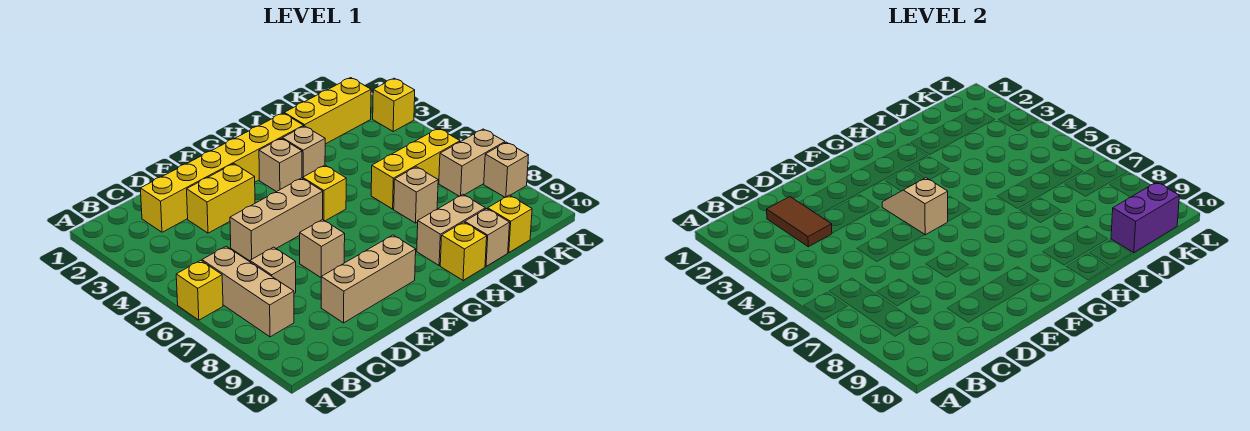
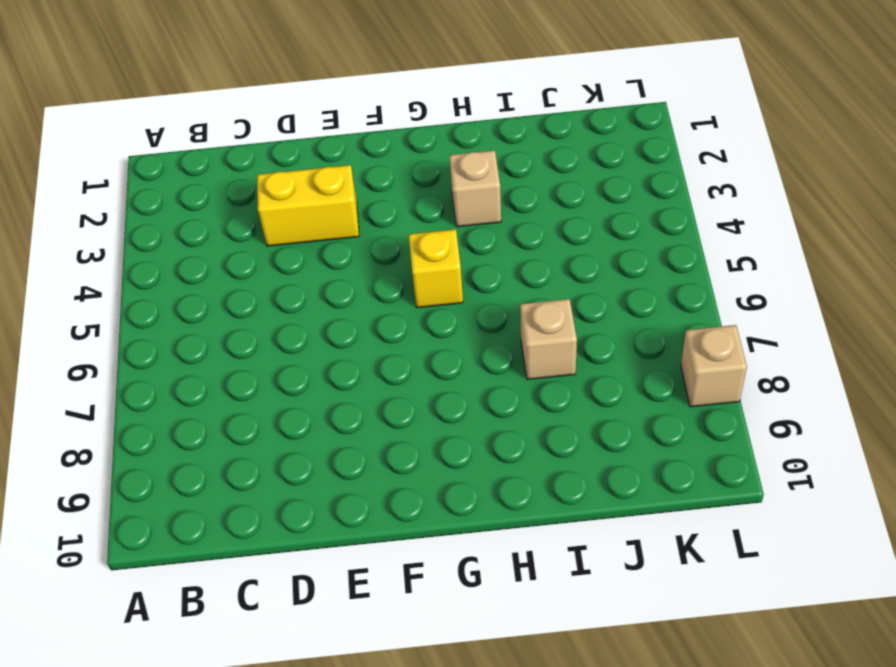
none -> yellow brick A6 level 1
none -> tan brick B6:B8 level 1
none -> yellow brick C2:H2 level 1

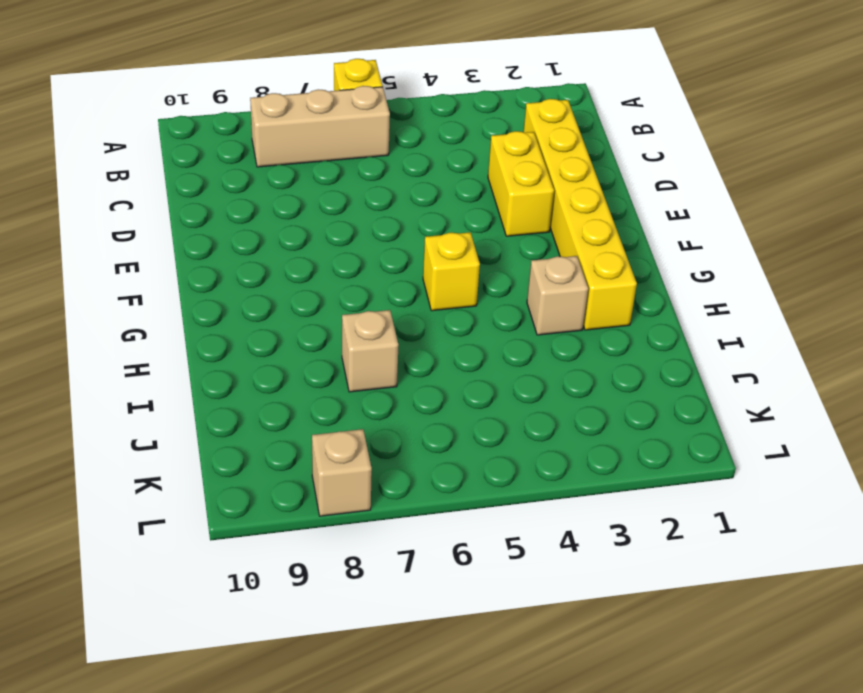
none -> tan brick C7 level 1
none -> tan brick D5:F5 level 1
none -> tan brick D9:F9 level 1

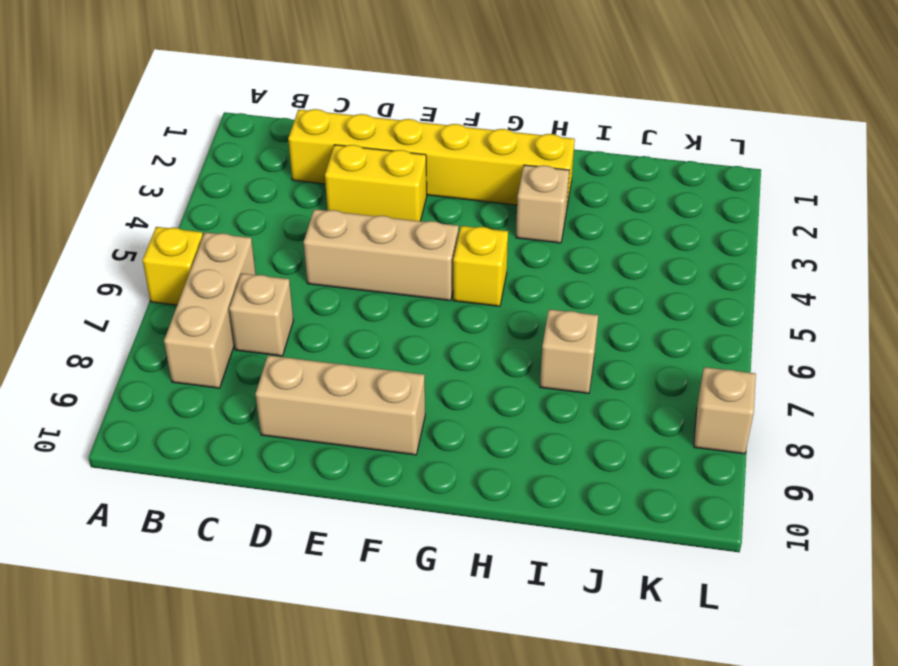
none -> tan brick E7 level 1
none -> tan brick G3 level 1
none -> tan brick H9:I9 level 1

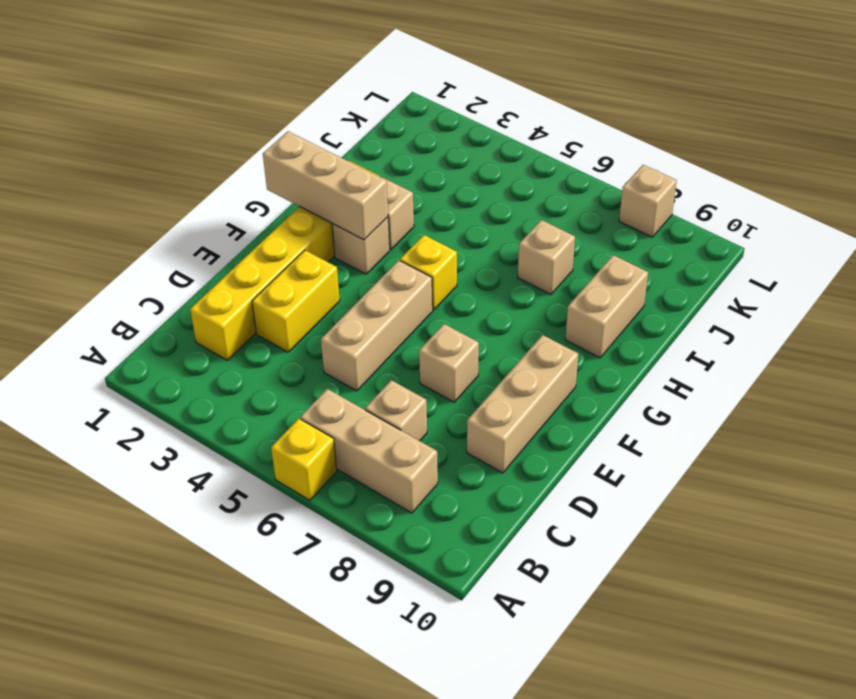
tan brick G1:G3 level 2 -> none
none -> yellow brick H10 level 1
none -> yellow brick I2:K2 level 1
none -> yellow brick I6:K6 level 1

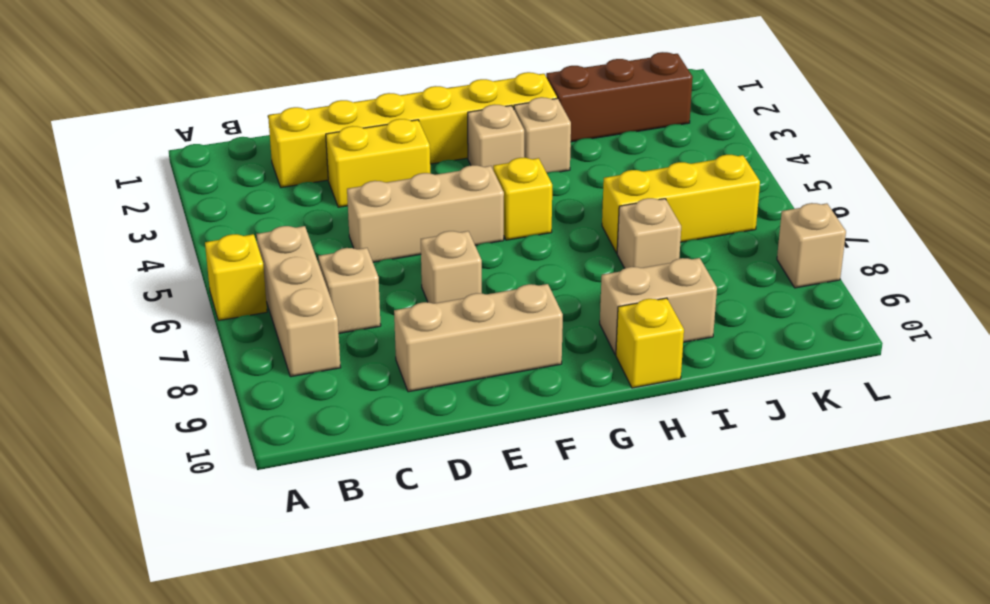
brown brick I2:K2 level 1 -> yellow brick I2:K2 level 1
none -> tan brick I10 level 1
none -> yellow brick J10 level 1
none -> tan brick K7:L7 level 1

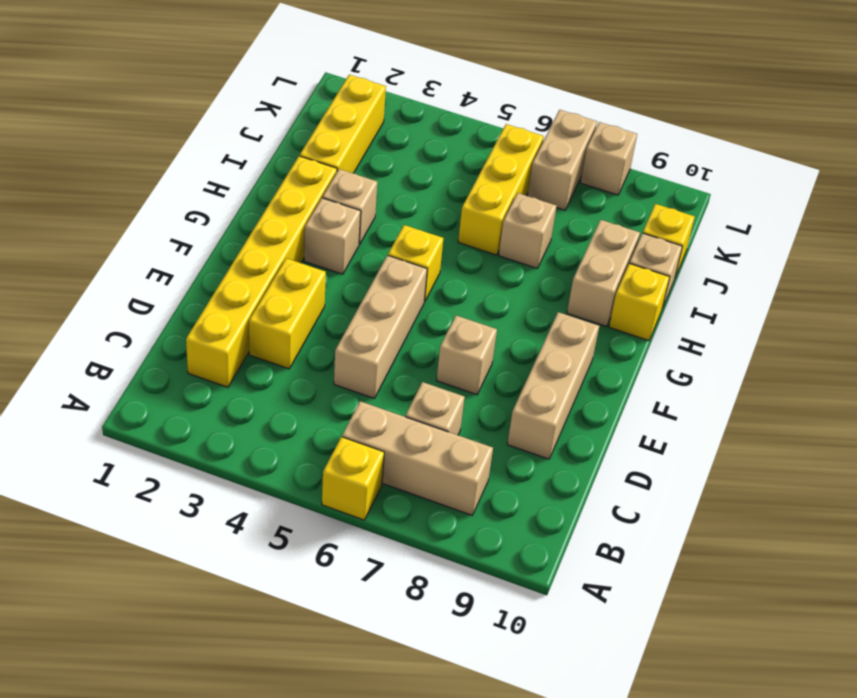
none -> yellow brick L3 level 1
none -> brown tile C2:C3 level 2
none -> tan slope F4:F5 level 2 top 5

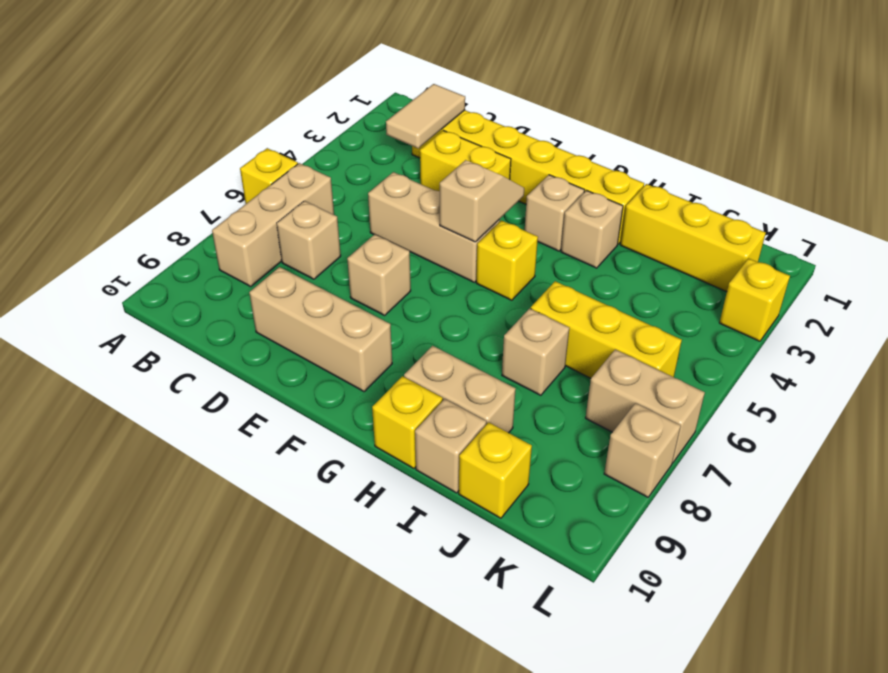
tan tile C2:C3 level 2 -> brown tile C2:C3 level 2
none -> purple brick J10:K10 level 2

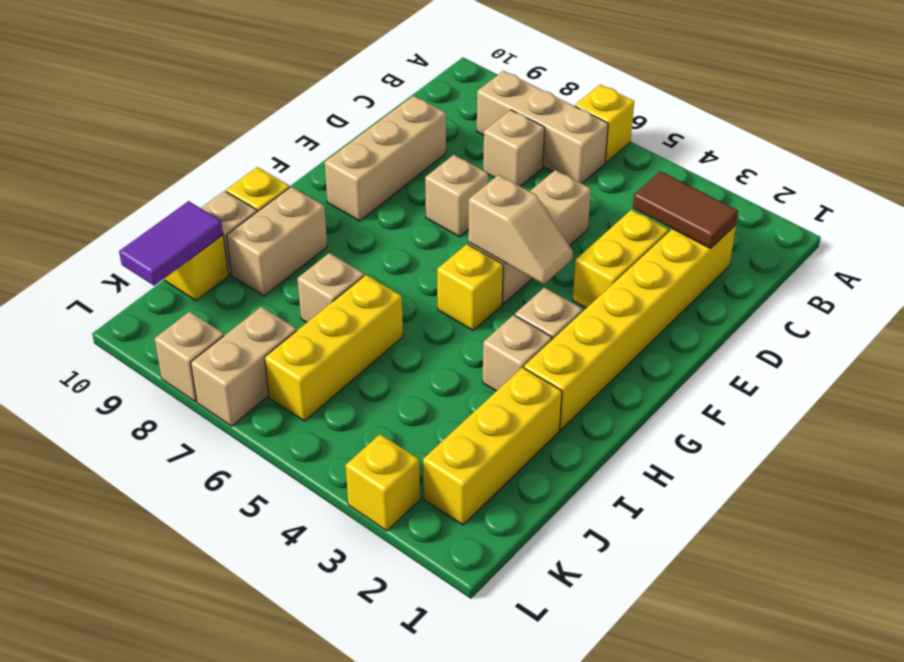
purple tile J10:K10 level 2 -> purple brick J10:K10 level 2

